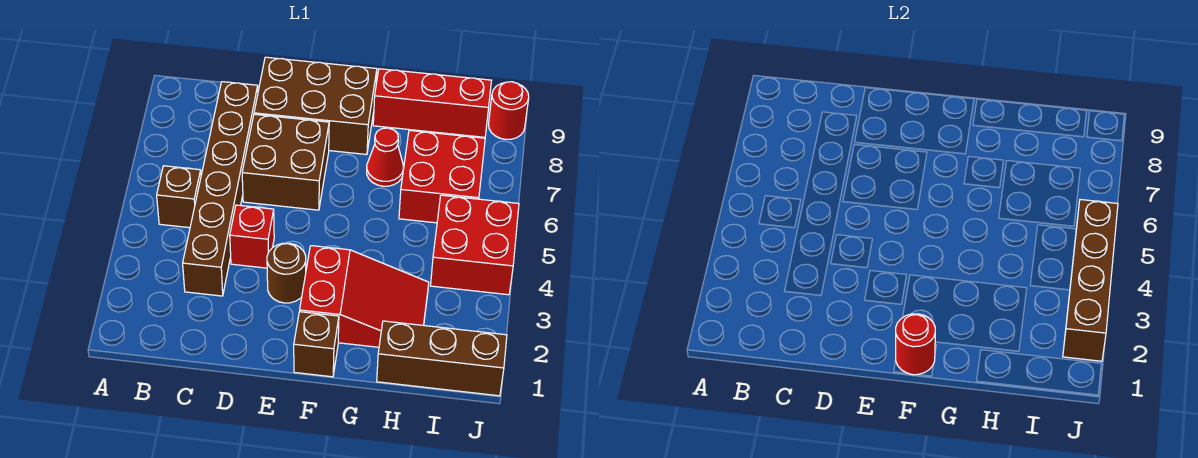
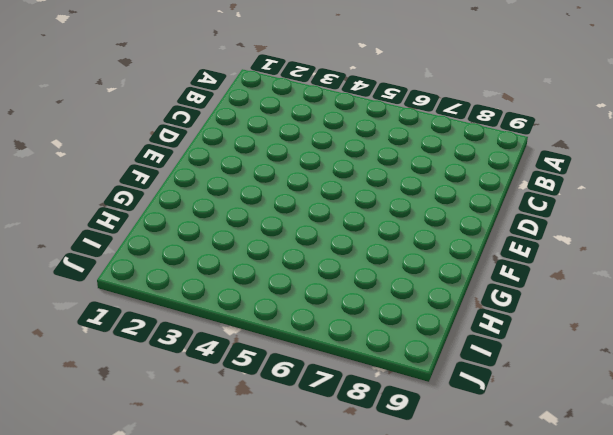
none -> brown brick B5 level 1
none -> brown brick C3:C8 level 1
none -> red brick D4 level 1

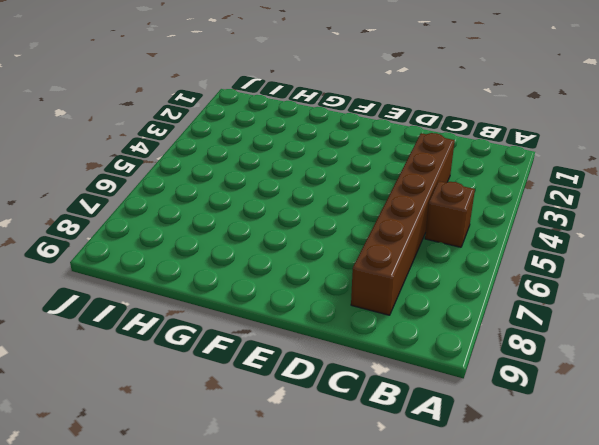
none -> red brick D4 level 1
none -> brown brick D6:E7 level 1
none -> brown brick D8:F9 level 1

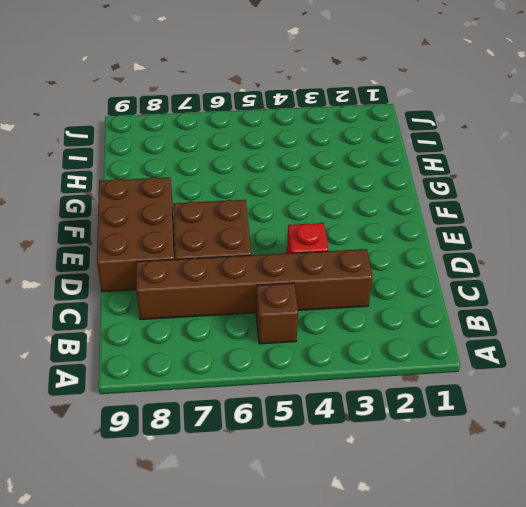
none -> brown round brick E3 level 1
none -> brown brick F1 level 1
none -> red slope F2:H3 level 1 top F

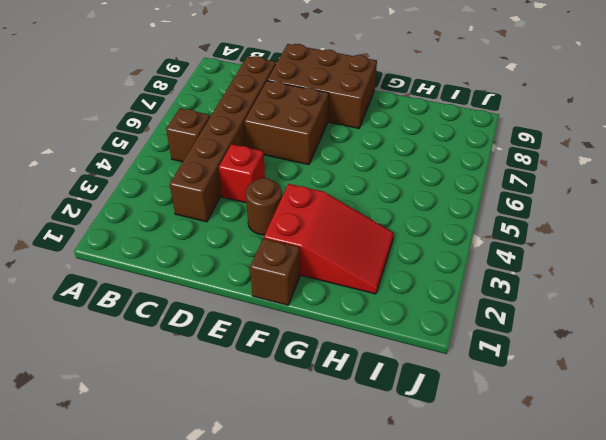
none -> red cone G7 level 1
none -> red brick G9:I9 level 1
none -> brown brick H1:J1 level 1

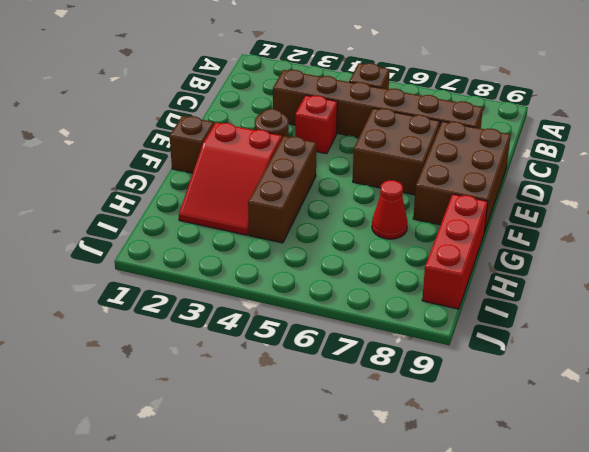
brown brick F4:H4 level 1 -> brown brick H1:J1 level 1
none -> red brick H6:I7 level 1
none -> red brick I4:J5 level 1
none -> red round brick J9 level 1

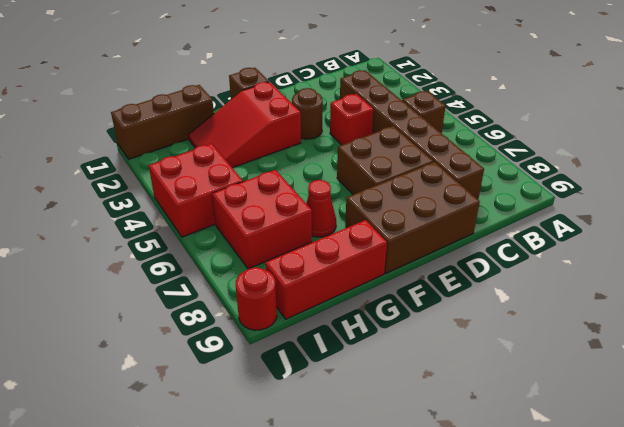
none -> red round brick F1 level 2
none -> brown brick J2:J5 level 2

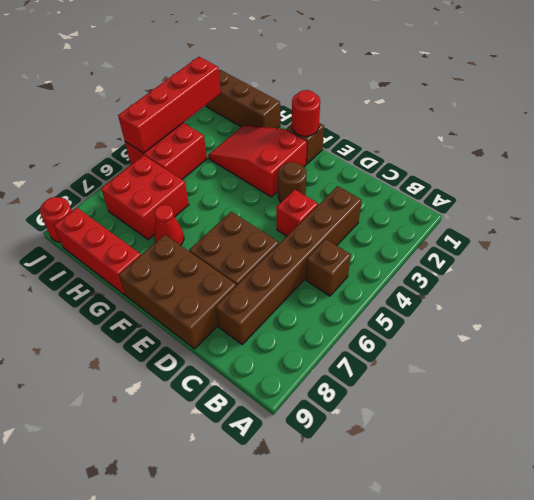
red brick J2:J5 level 2 -> brown brick J2:J5 level 2

